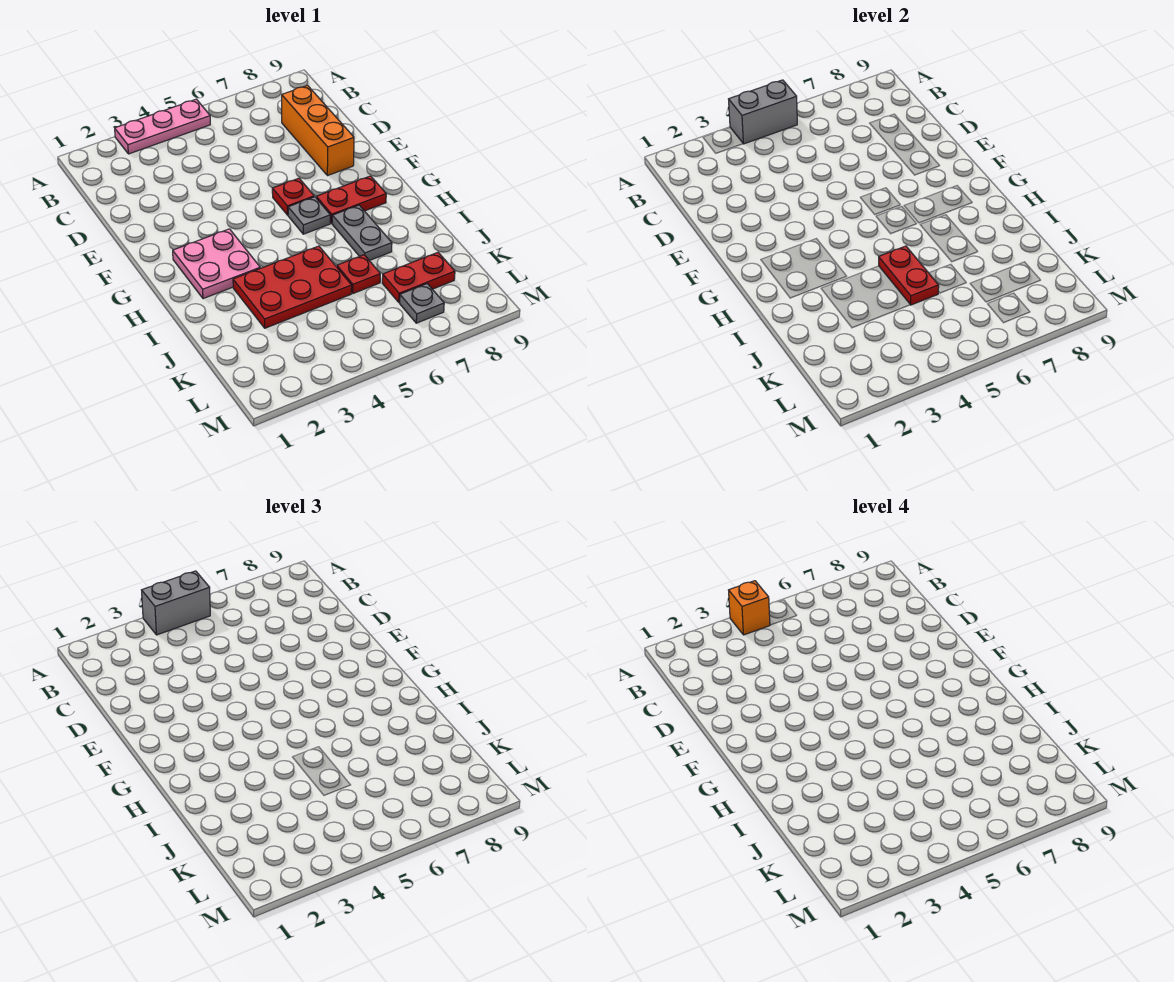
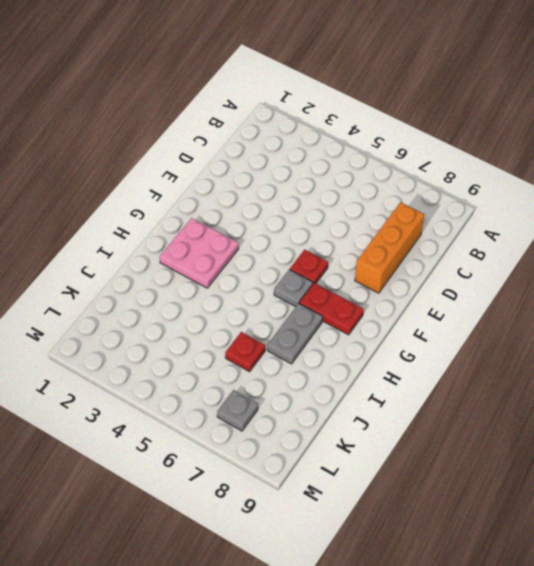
none -> pink plate A3:A5 level 1
none -> red plate I3:J5 level 1
none -> red plate K7:K8 level 1

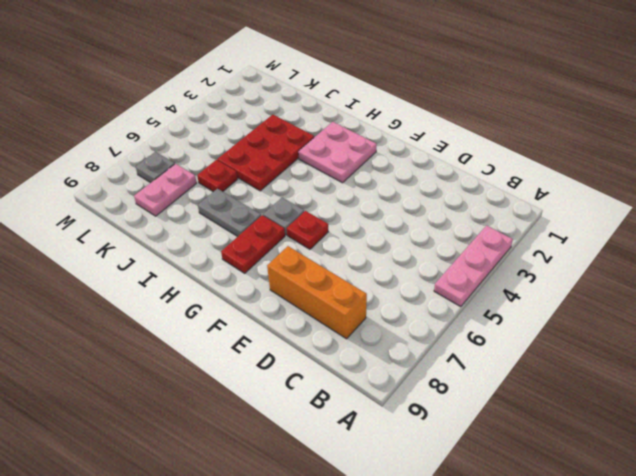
pink plate K7:K8 level 1 -> red plate K7:K8 level 1
none -> grey brick A4:A5 level 2
none -> red plate I5:J5 level 2
none -> grey brick A4:A5 level 3

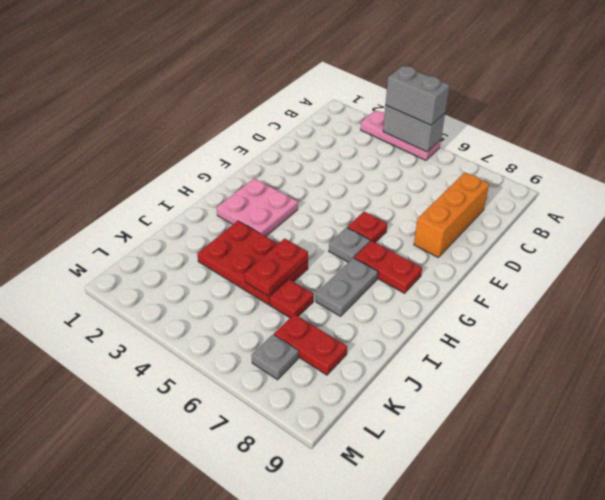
none -> orange brick A4 level 4

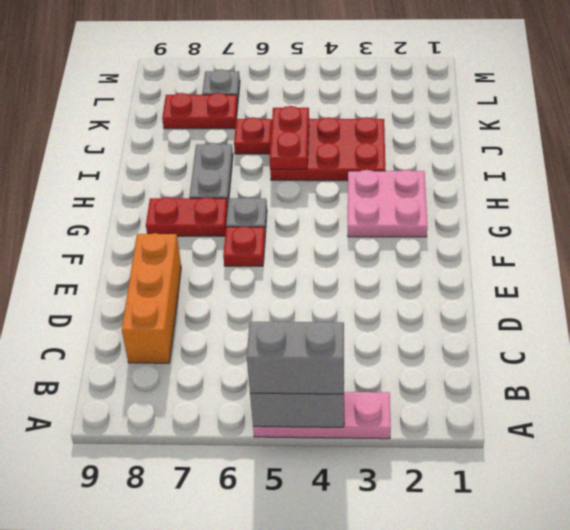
none -> orange brick A4 level 4

